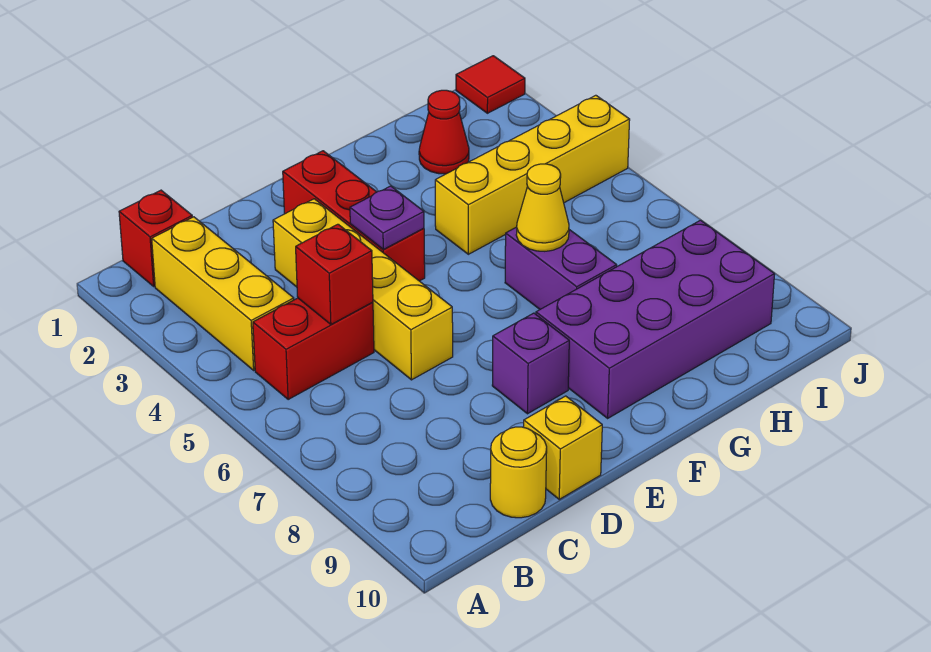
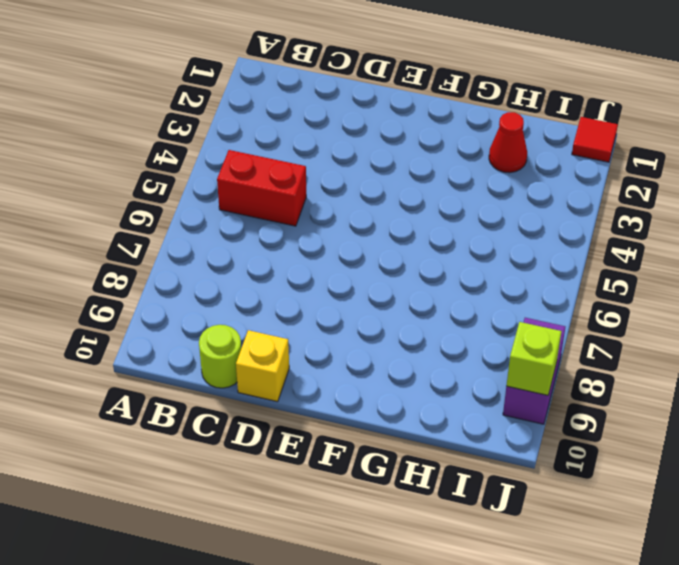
lime round brick C10 level 1 -> yellow round brick C10 level 1
purple brick J8:J9 level 1 -> purple brick G6:G7 level 1
lime brick J9 level 2 -> none
none -> red brick B1 level 1
none -> yellow brick B2:B4 level 1
none -> yellow brick D3:D6 level 1

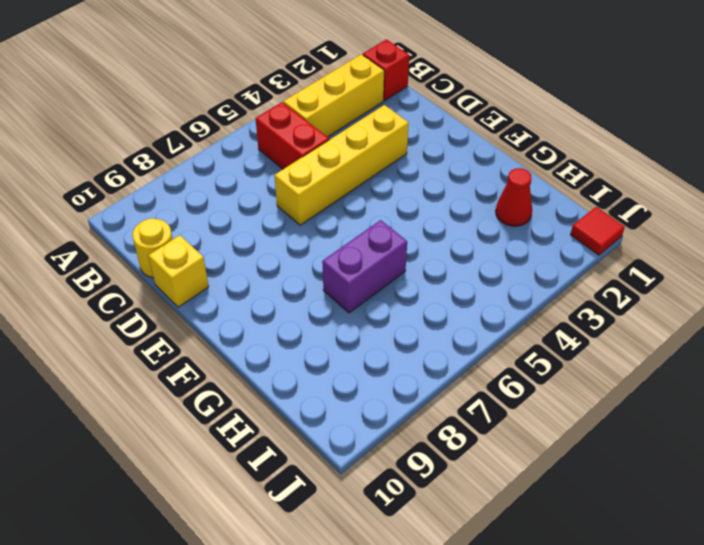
none -> red brick E2:E4 level 1
none -> purple brick E8 level 1
none -> purple brick F8:I9 level 1

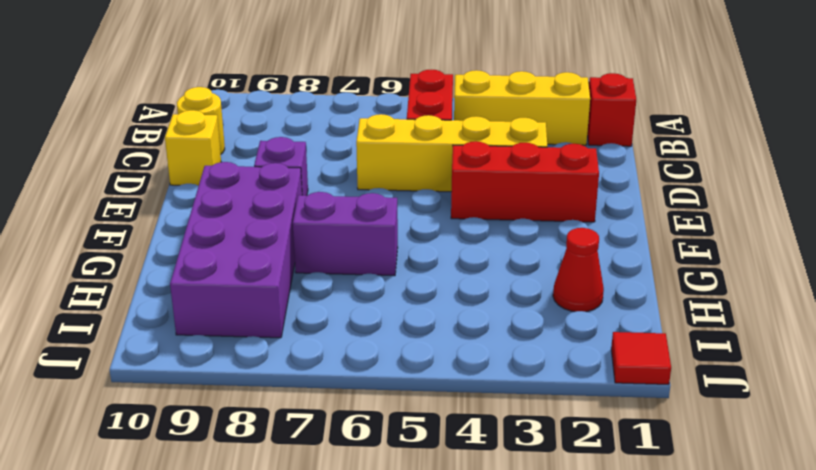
none -> yellow brick G4:J4 level 1
none -> red brick C5 level 2
none -> purple plate E4 level 2

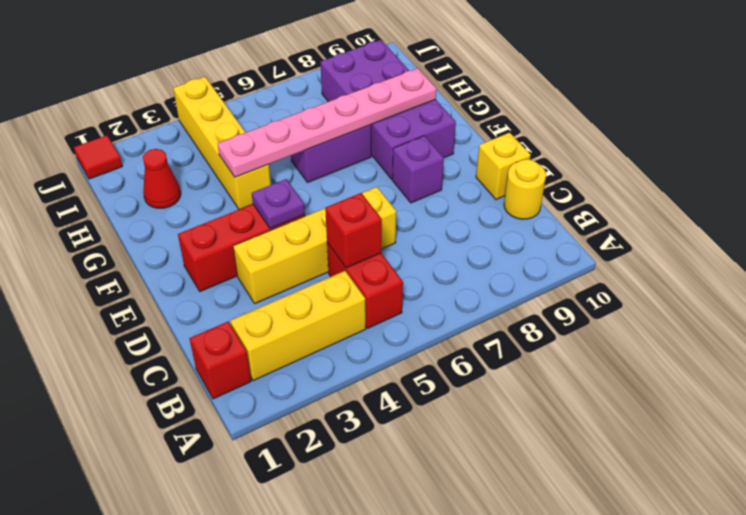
pink plate G4:G9 level 2 -> yellow cone G6 level 2

